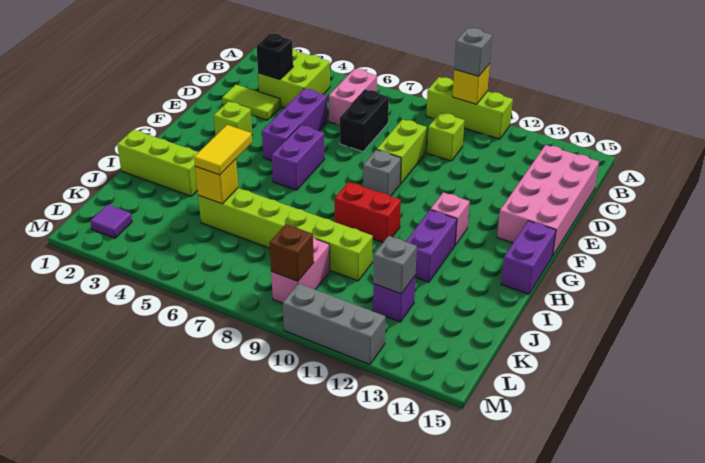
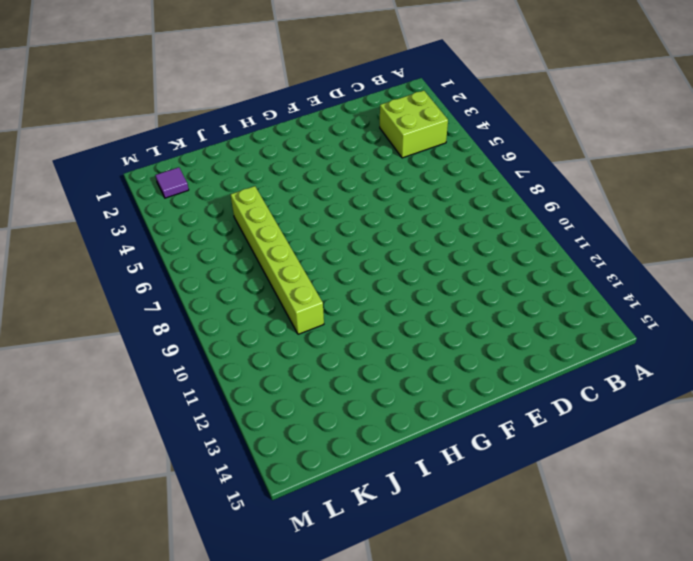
none -> lime brick A9:A11 level 1
none -> pink brick B6:C6 level 1
none -> black brick C7:D7 level 1

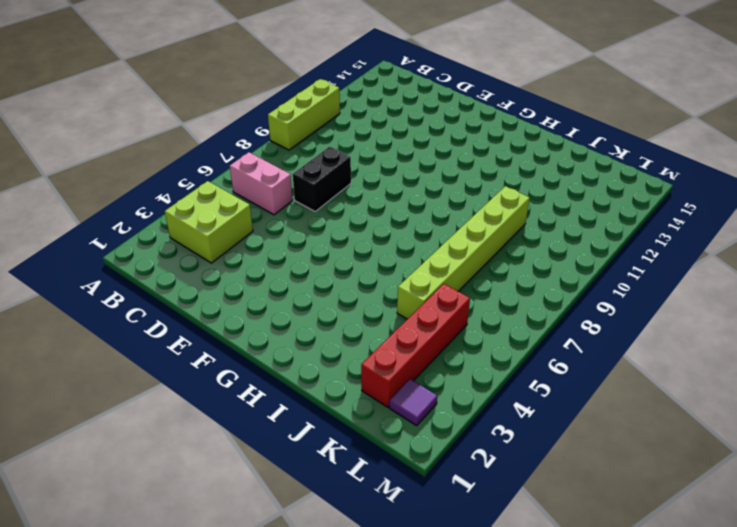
black brick D7:D8 level 1 -> black brick C7:D7 level 1
red brick K2:K5 level 1 -> none
none -> lime brick C10 level 1
none -> pink brick C14:F15 level 1
none -> lime tile D2:D3 level 1

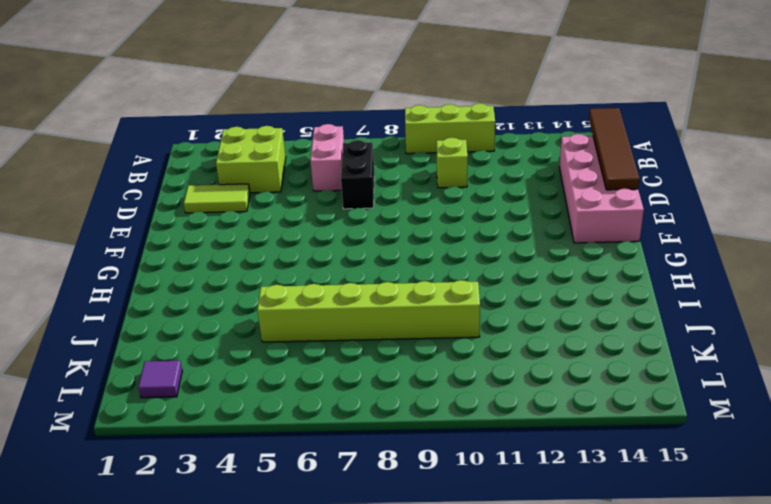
brown tile B15:E15 level 2 -> none
none -> purple brick D5:F5 level 1
none -> lime brick D9:E9 level 1
none -> lime brick F3 level 1

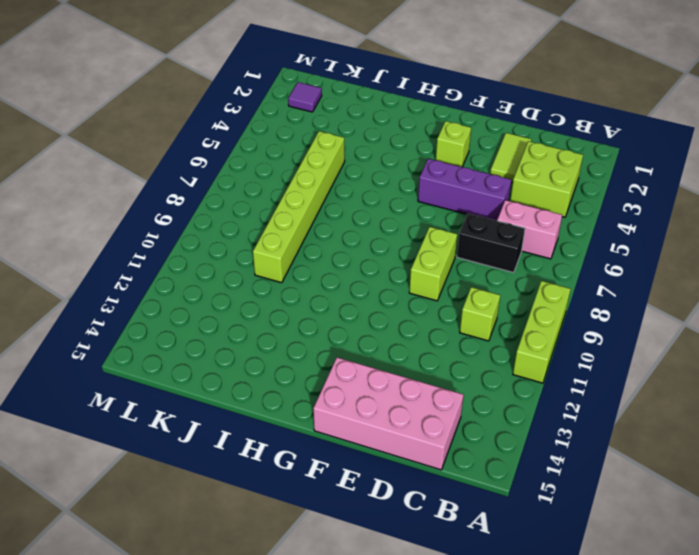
lime brick E8:E9 level 1 -> lime brick D9:E9 level 1
none -> purple brick F6:G6 level 1
none -> grey brick F9 level 1
none -> pink brick G12 level 1

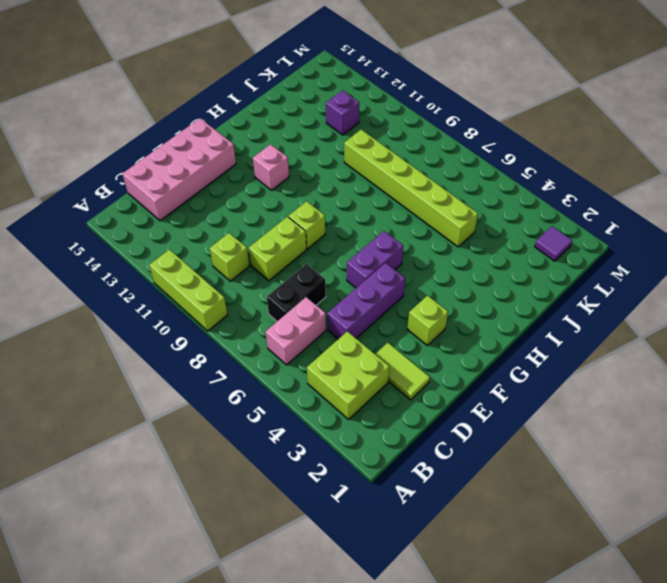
lime brick F9 level 1 -> grey brick F9 level 1
none -> purple brick G15:H15 level 1
none -> red brick H9:H10 level 1
none -> purple brick H12:I12 level 1

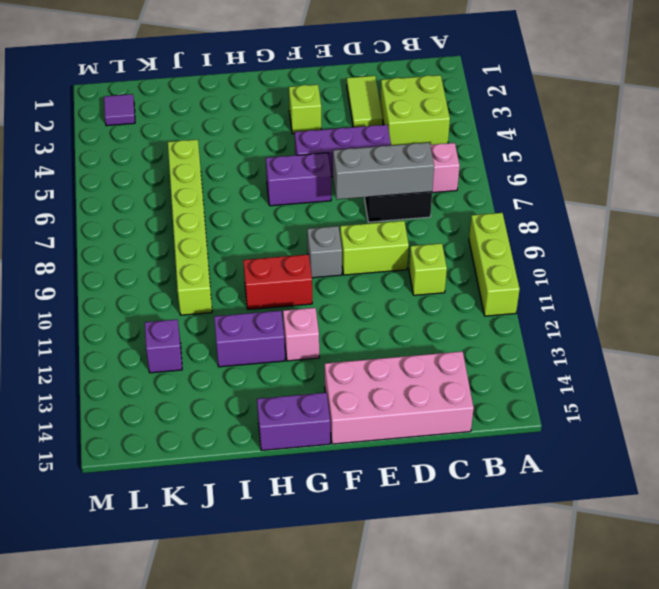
grey brick C7:E7 level 2 -> grey brick M10:M12 level 1
red brick G10:H10 level 1 -> red brick H9:H10 level 1
none -> lime brick I1:I3 level 1
none -> pink brick K9:L9 level 1
none -> yellow brick A10 level 2

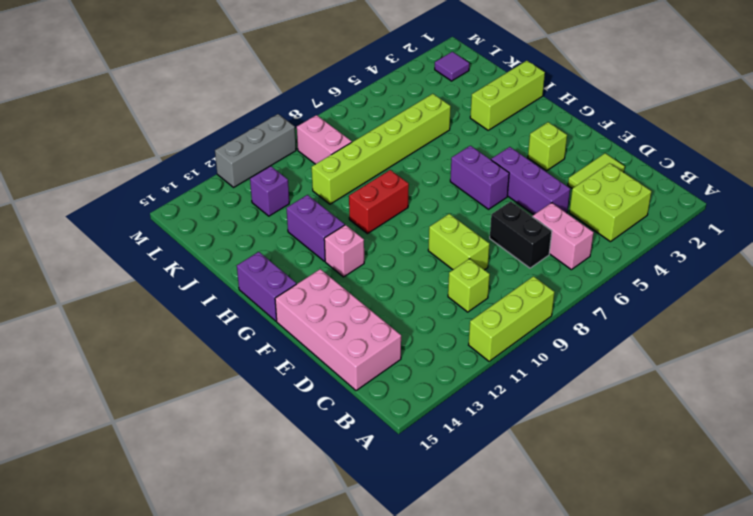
none -> grey brick F9 level 1
none -> yellow brick A10 level 2
none -> black brick C3 level 2

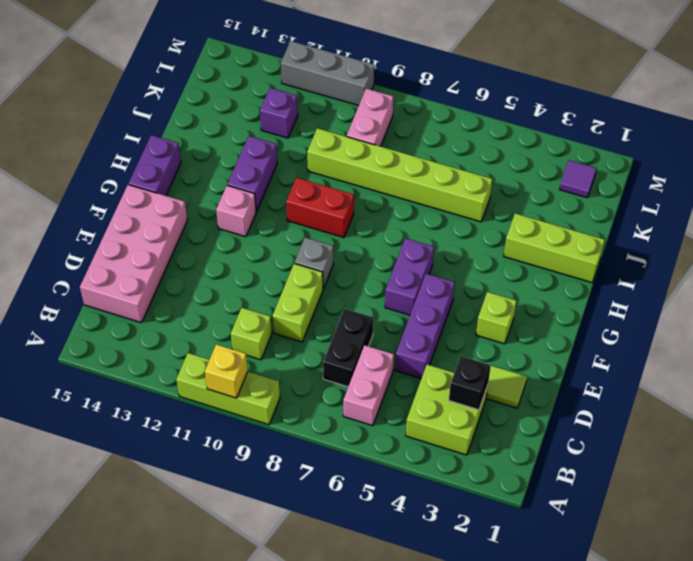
none -> yellow brick J5 level 2
none -> grey brick K12 level 2
none -> brown brick L9 level 2

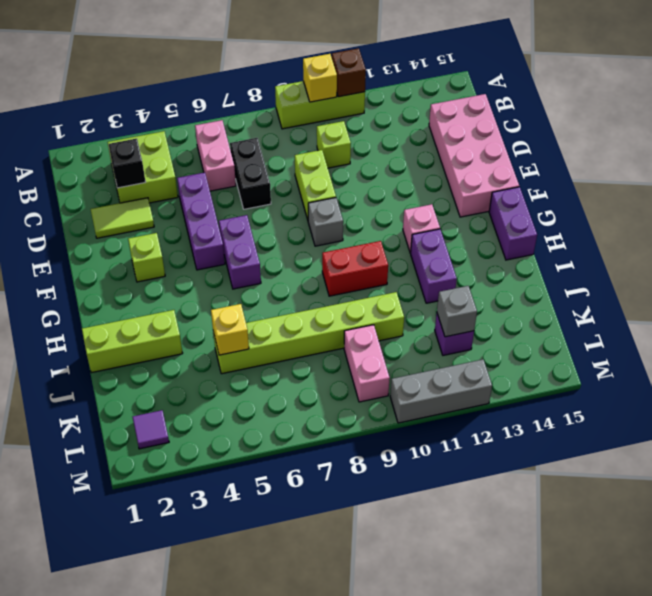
brown brick A11 level 2 -> brown brick L9 level 2
none -> grey brick A10 level 3
none -> yellow tile I5:J5 level 3

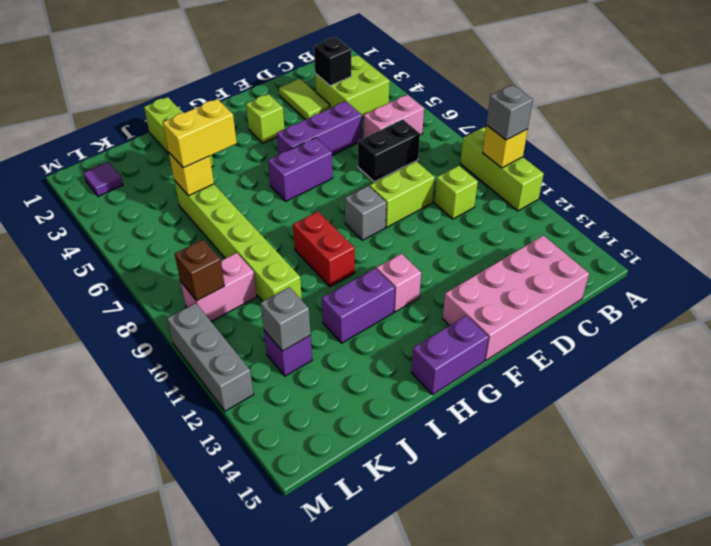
yellow brick I5:J5 level 3 -> yellow tile I5:J5 level 3

